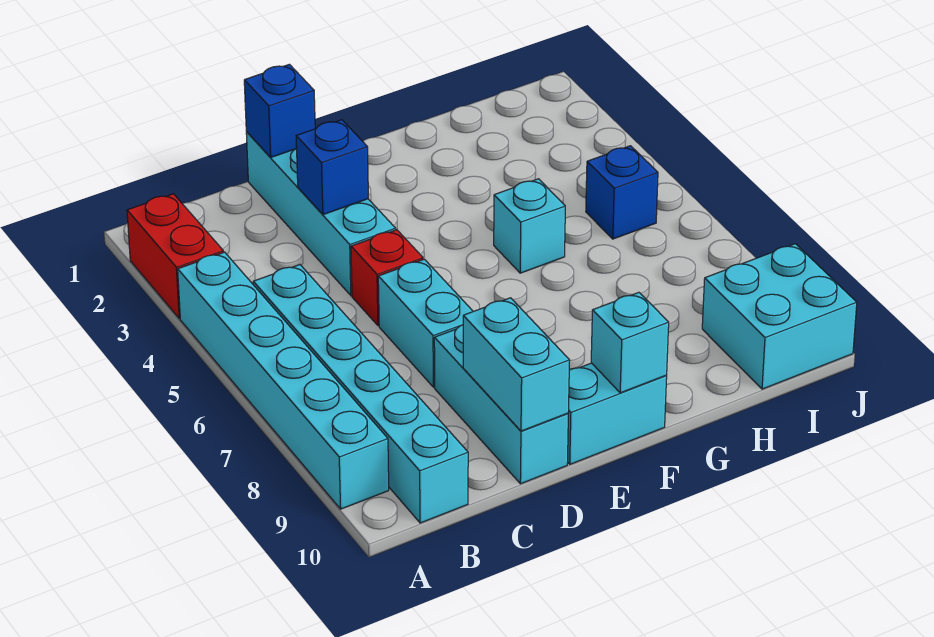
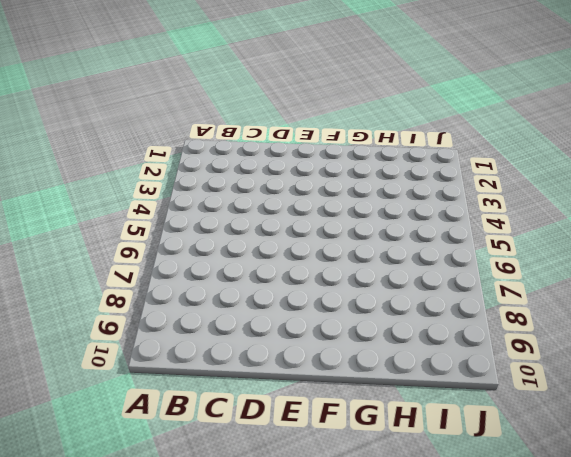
none -> red brick A2:A3 level 1
none -> cyan brick A4:A9 level 1
none -> cyan brick B5:B10 level 1

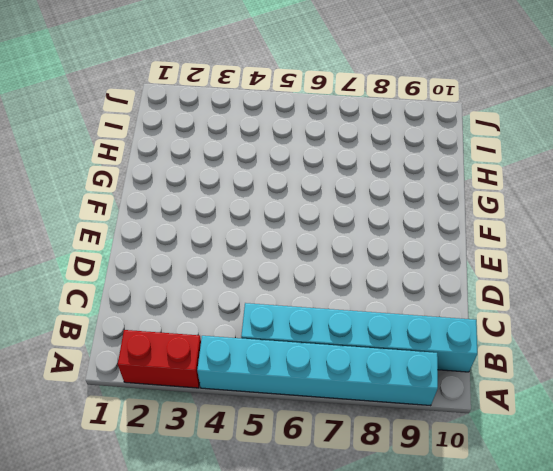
none -> cyan brick D1:D4 level 1
none -> red brick D5 level 1
none -> cyan brick D6:D7 level 1

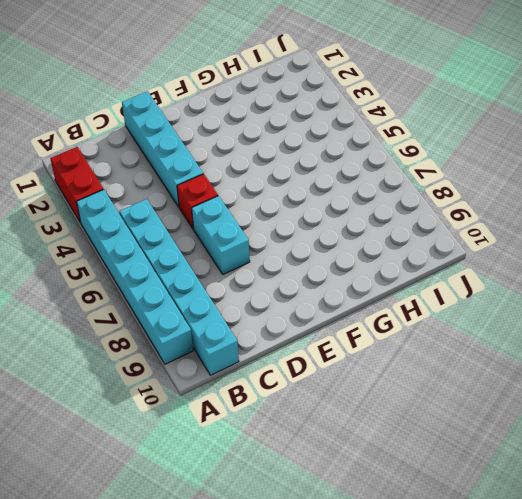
none -> cyan brick D8:D10 level 1
none -> cyan brick E10:F10 level 1
none -> cyan brick G5 level 1

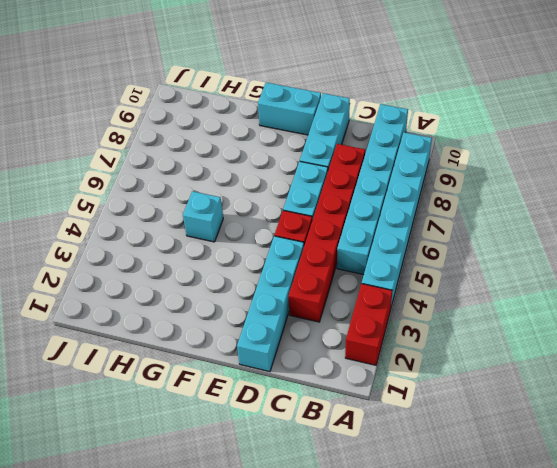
red brick C3:C8 level 1 -> none
none -> blue brick I5 level 1
none -> cyan brick I9:J10 level 1
none -> blue brick D1 level 2

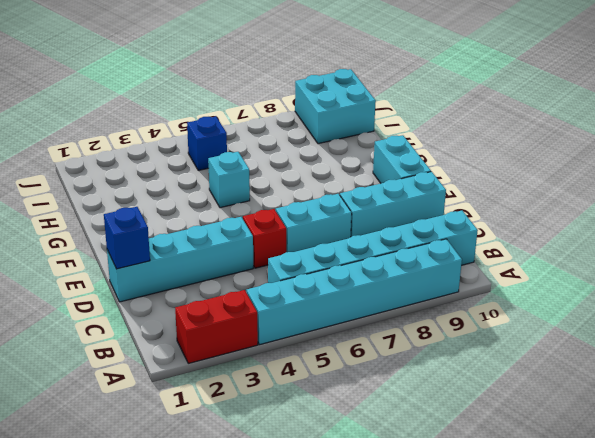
none -> blue brick D3 level 2
none -> cyan brick D9:D10 level 2
none -> cyan brick F10 level 2

